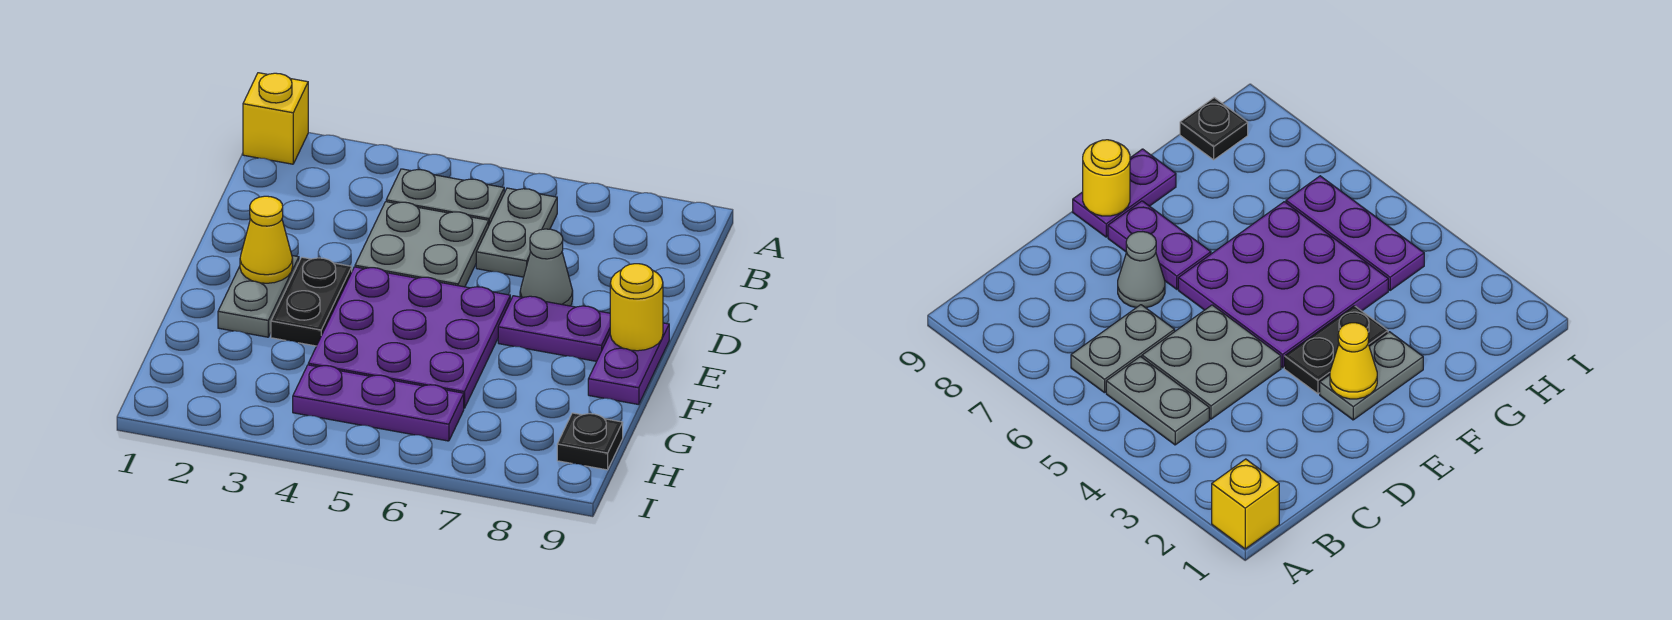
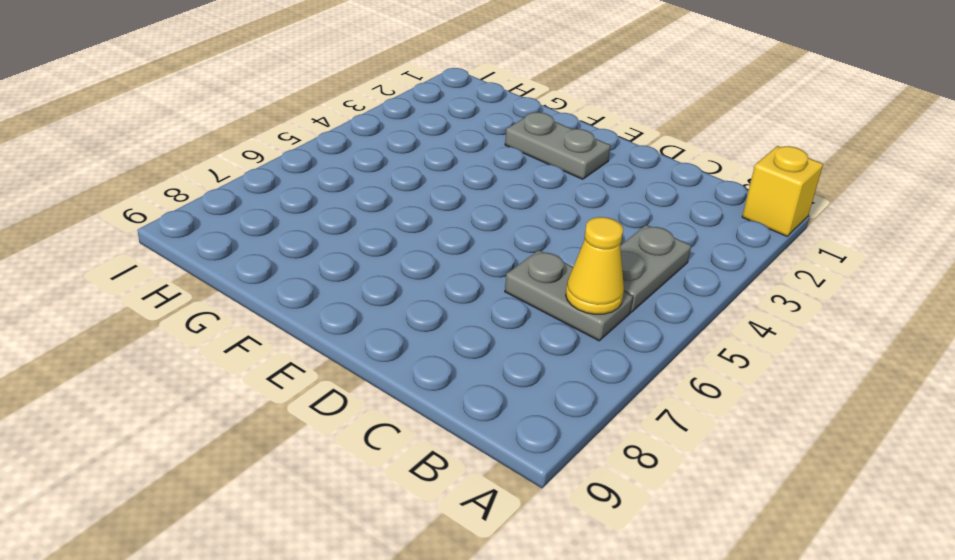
yellow cone B6 level 2 -> yellow cone E2 level 2
none -> grey plate C4:D5 level 1
none -> grey cone D7 level 1
none -> black plate E3:F3 level 1

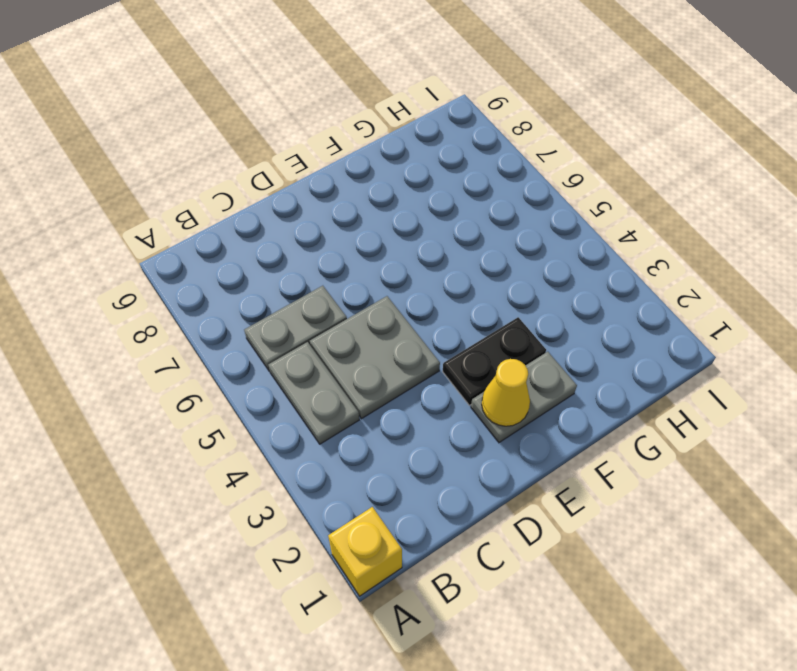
none -> grey cone D7 level 1
none -> purple plate E4:G6 level 1
none -> purple plate E7:E8 level 1

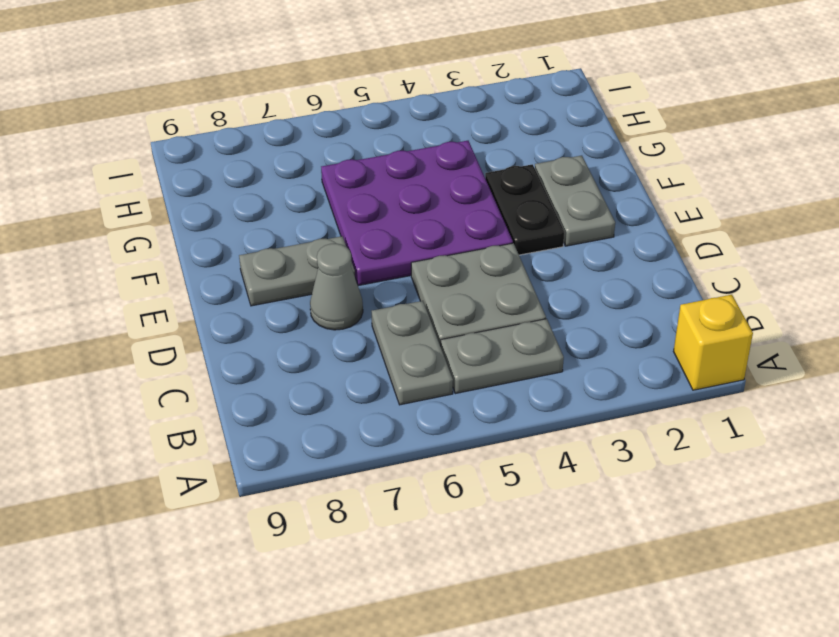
grey plate E7:E8 level 1 -> purple plate E7:E8 level 1
none -> purple plate E9:F9 level 1
none -> purple plate H4:H6 level 1
none -> black plate H9 level 1

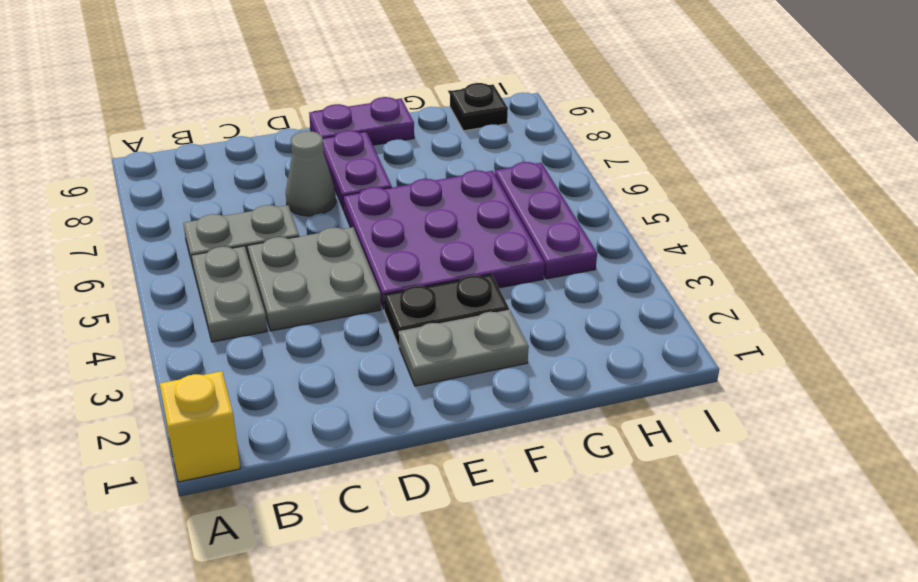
none -> yellow cone E2 level 2
none -> yellow round brick E9 level 2

